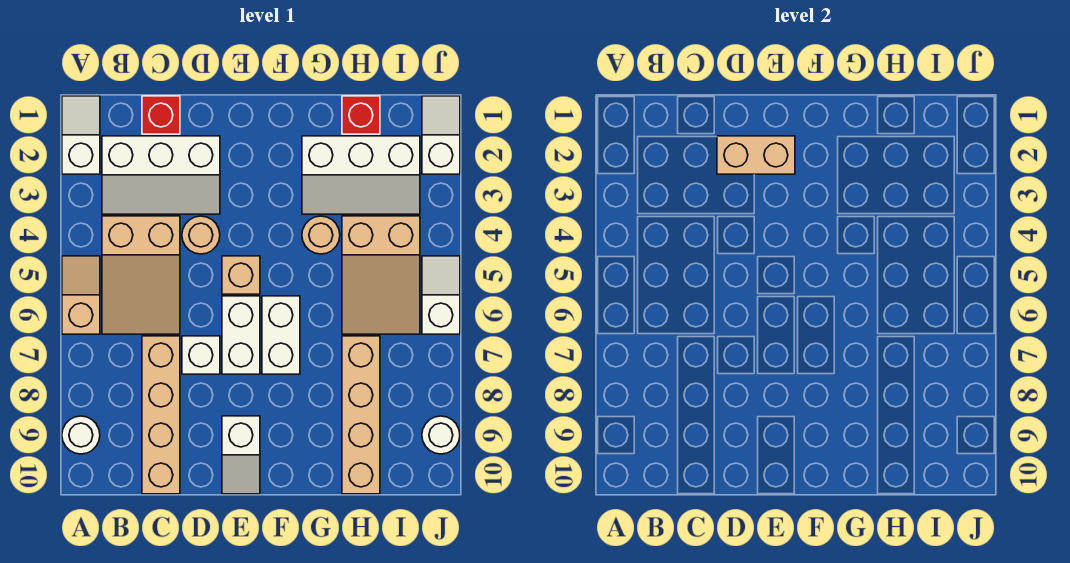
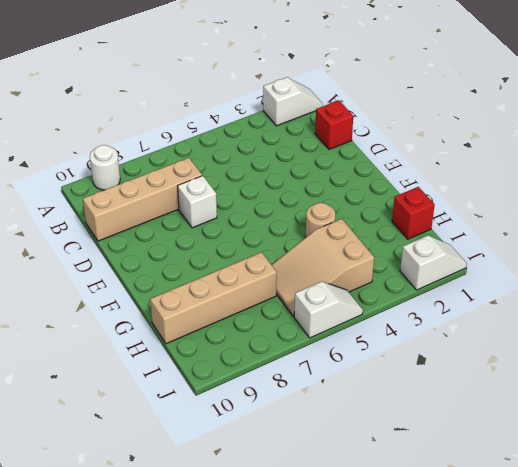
none -> tan slope A5:A6 level 1 top 6
none -> white slope B2:D3 level 1 top 2
none -> tan slope B4:C6 level 1 top 4

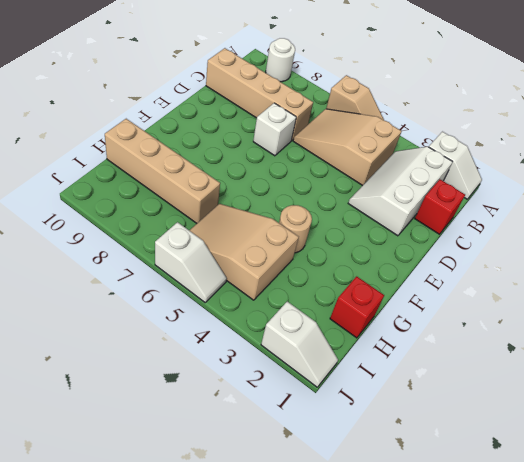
none -> tan round brick D4 level 1
none -> tan brick E5 level 1
none -> white brick E6:E7 level 1

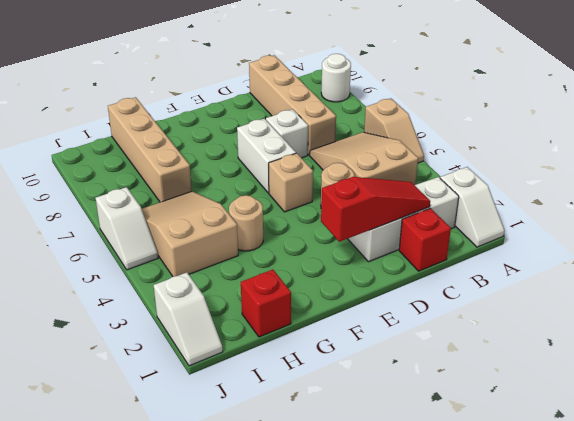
red slope C2:E2 level 2 top E -> tan brick D2:E2 level 2
none -> white slope E9:E10 level 1 top 9
none -> white brick F6:F7 level 1
none -> white slope G2:I3 level 1 top 2

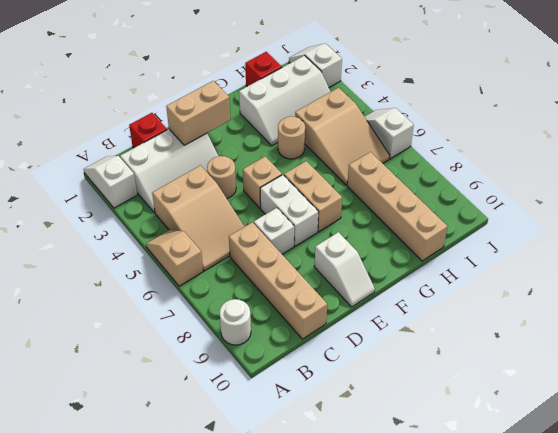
tan brick F6:F7 level 1 -> white brick F6:F7 level 1
none -> white round brick J9 level 1

